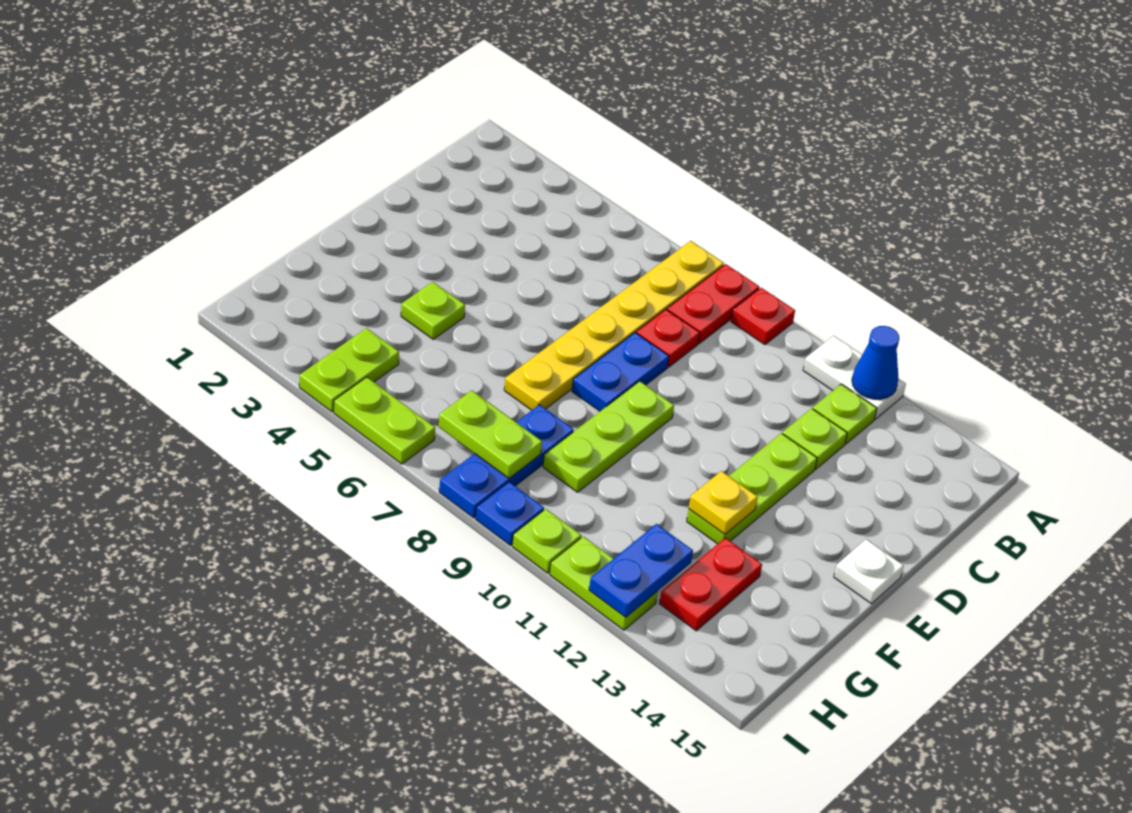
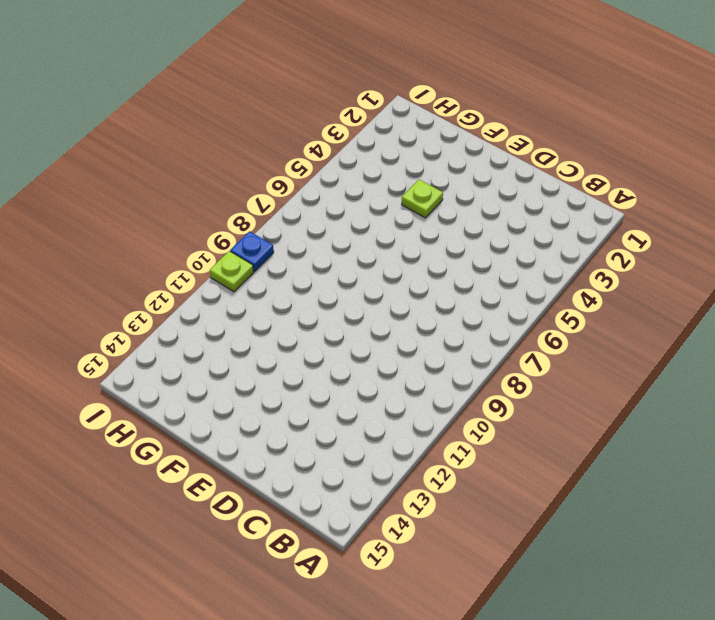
none -> yellow plate A7:F7 level 1
none -> red plate A8:B8 level 1
none -> red plate A9 level 1

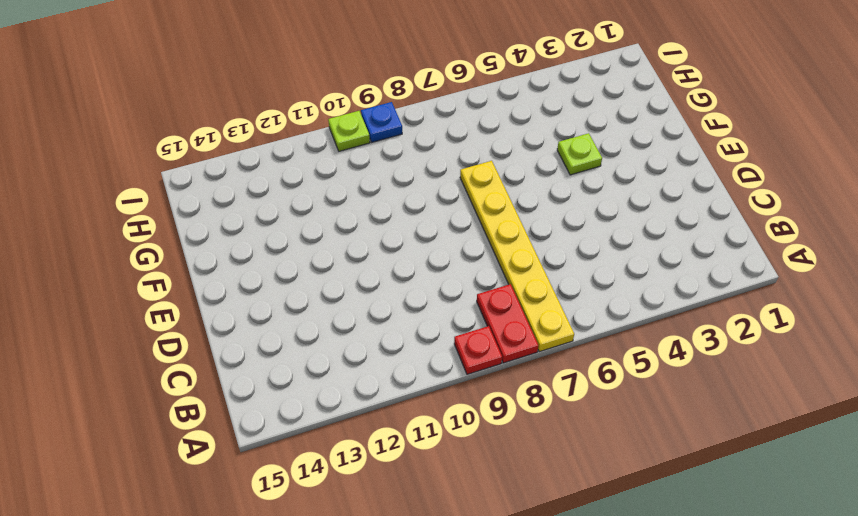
none -> white plate A11:A12 level 1
none -> lime plate B12 level 1
none -> red plate C8 level 1

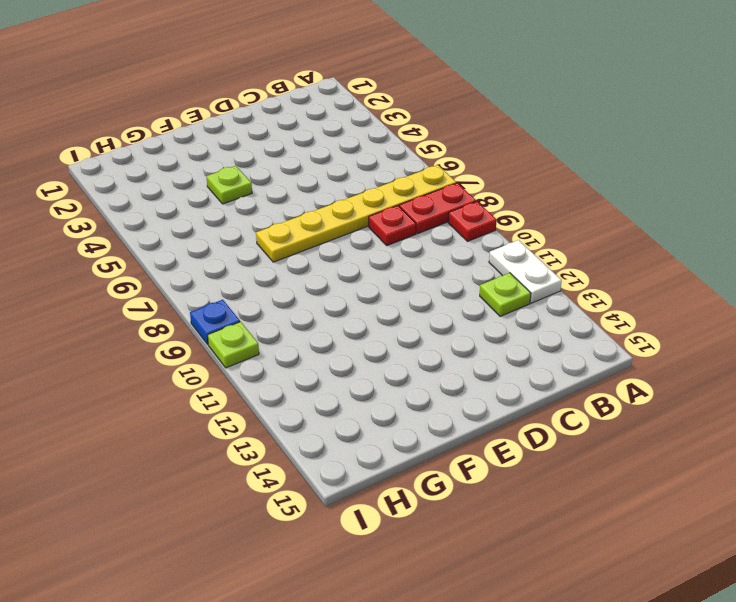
none -> lime plate C12 level 1
none -> blue plate D8:E8 level 1
none -> lime plate D12:F12 level 1

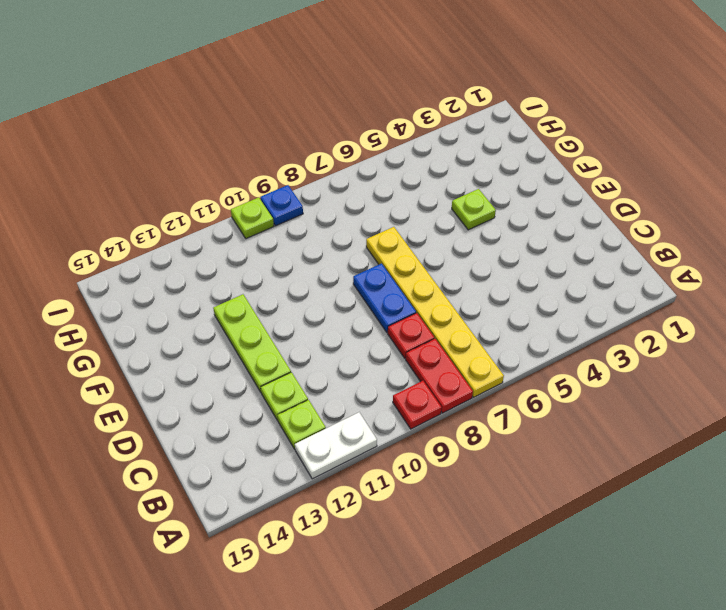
none -> lime plate E9:G9 level 1
none -> white plate E15 level 1
none -> blue plate G8:I8 level 1

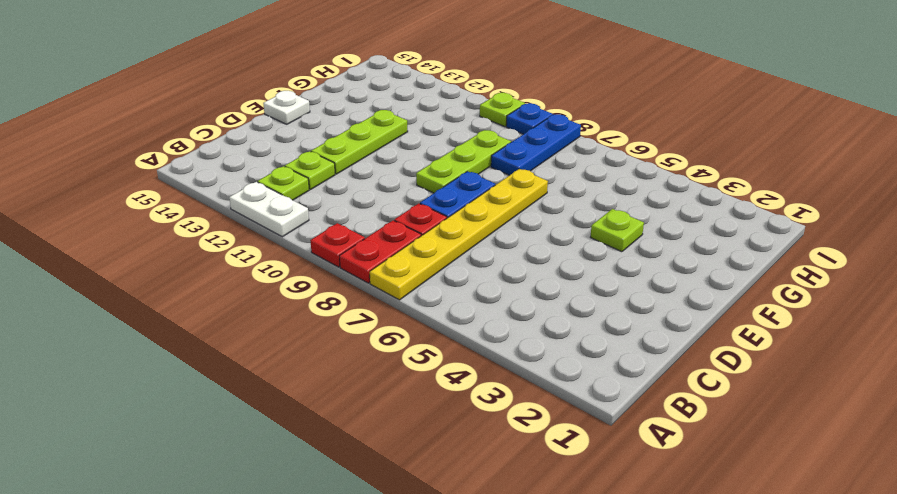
none -> red plate G13:H13 level 1
none -> lime plate H4:I4 level 1
none -> lime plate I5:I6 level 1

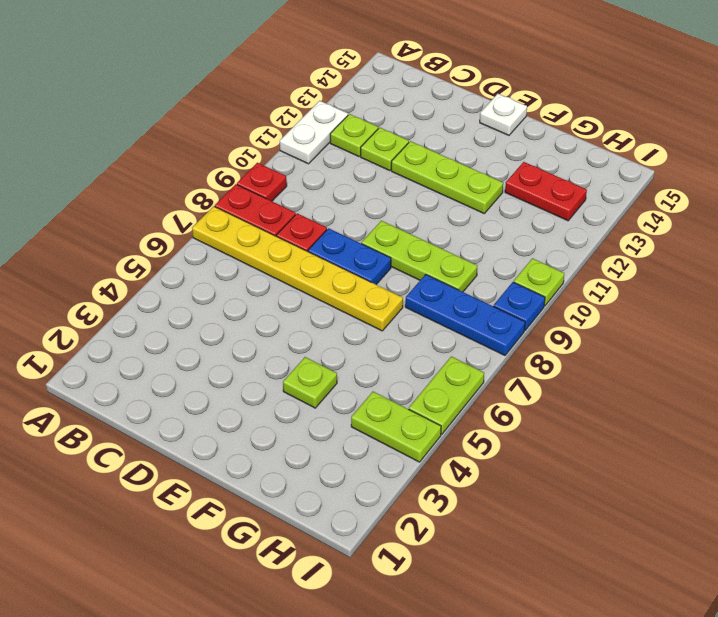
none -> lime plate I11:I12 level 1
none -> blue cone A12 level 2
none -> yellow plate F12 level 2

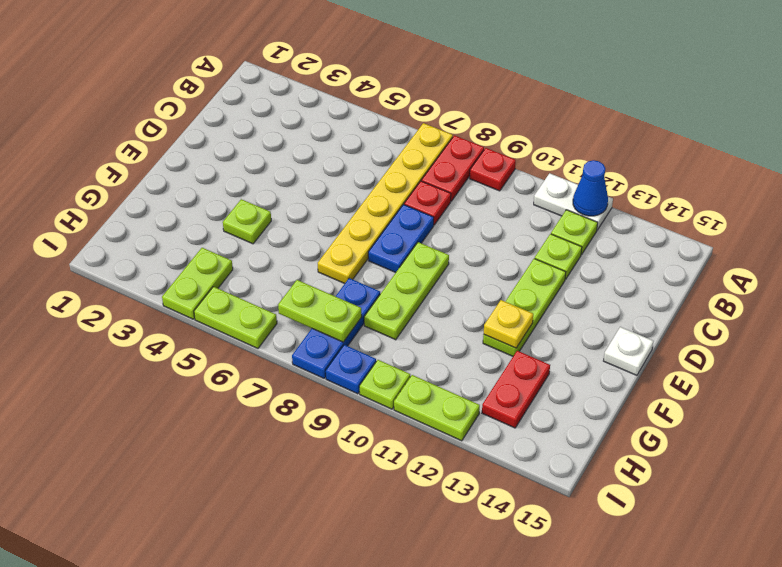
none -> blue plate H12:I12 level 2

